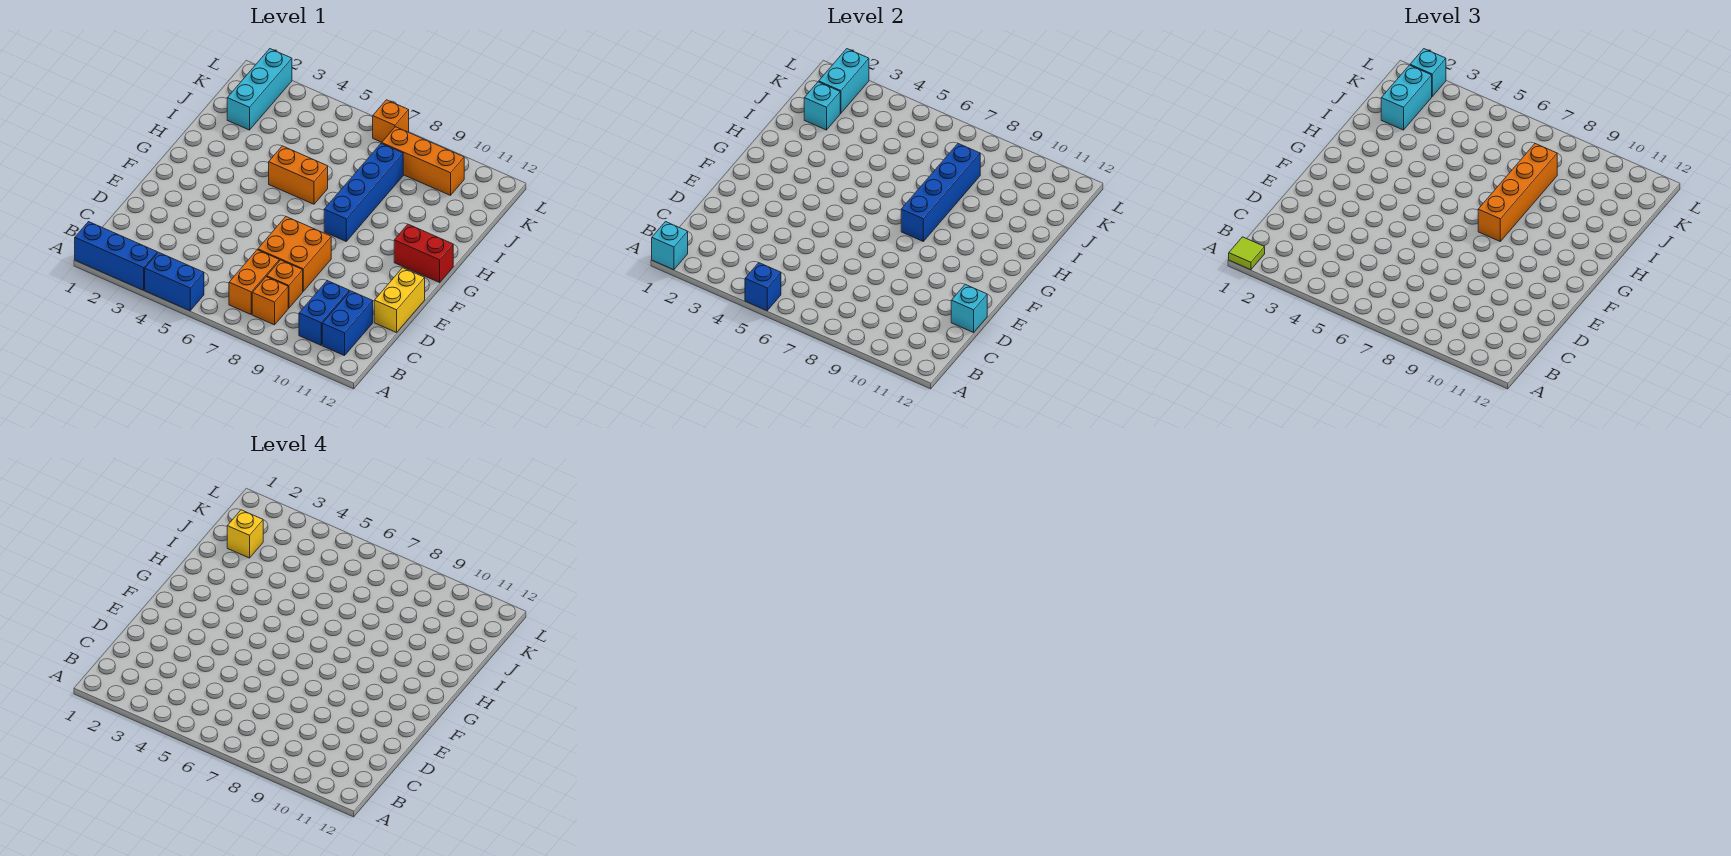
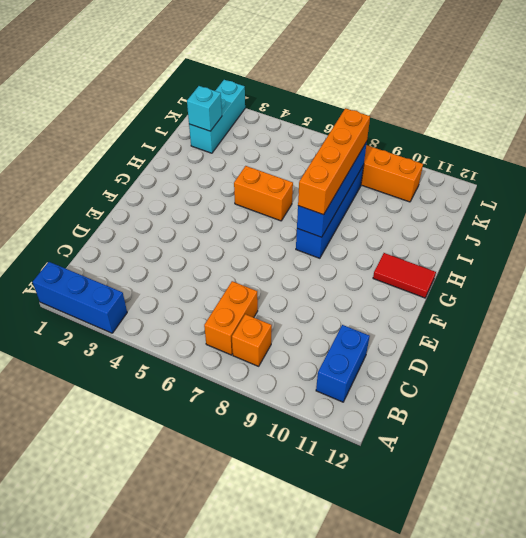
red tile G11:G12 level 1 -> red brick G11:G12 level 1
none -> blue brick A4:A5 level 1
none -> blue brick B10:C10 level 1
none -> orange brick C8 level 1

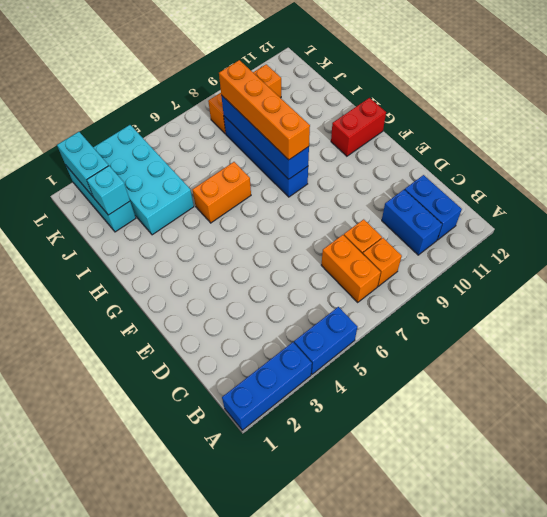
cyan brick I3:L4 level 1 -> none
none -> orange brick D7:E8 level 1
none -> yellow brick D12:E12 level 1
none -> orange brick L7 level 1

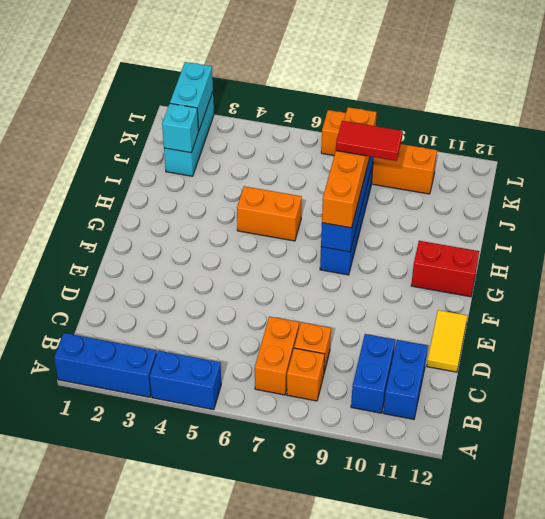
yellow tile D12:E12 level 1 -> yellow brick D12:E12 level 1
red tile I8:I9 level 4 -> none
none -> orange brick D7:E8 level 1
none -> cyan brick A1 level 2
none -> blue brick A5 level 2

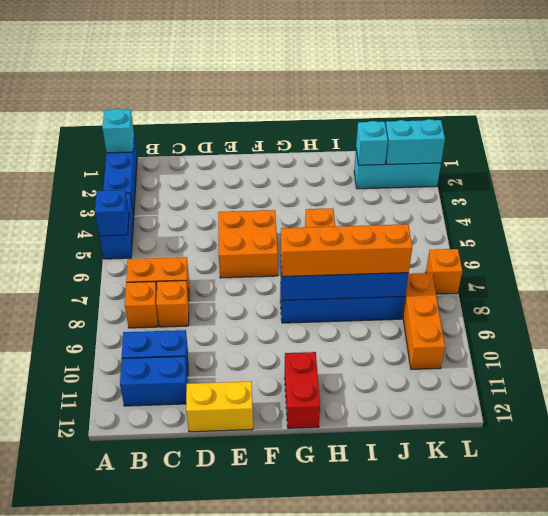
orange brick E5:F6 level 1 -> orange brick D7:E8 level 1
none -> cyan brick D12 level 2
none -> lime tile A1 level 3
none -> cyan brick J2:K2 level 3

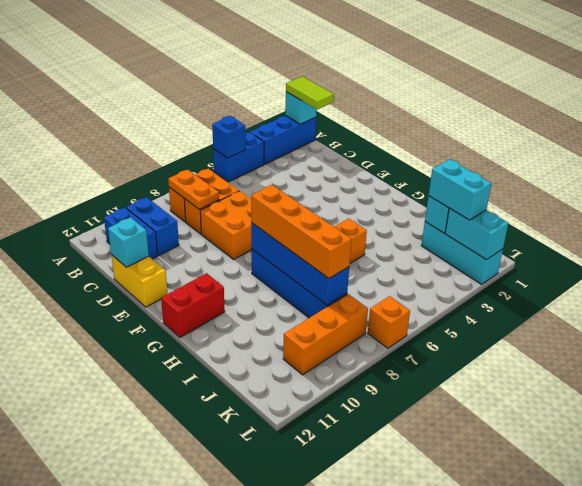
lime tile A1:B1 level 3 -> lime tile A1 level 3
orange plate B8:C8 level 2 -> none
none -> cyan brick L2 level 3
none -> yellow brick J2 level 4

